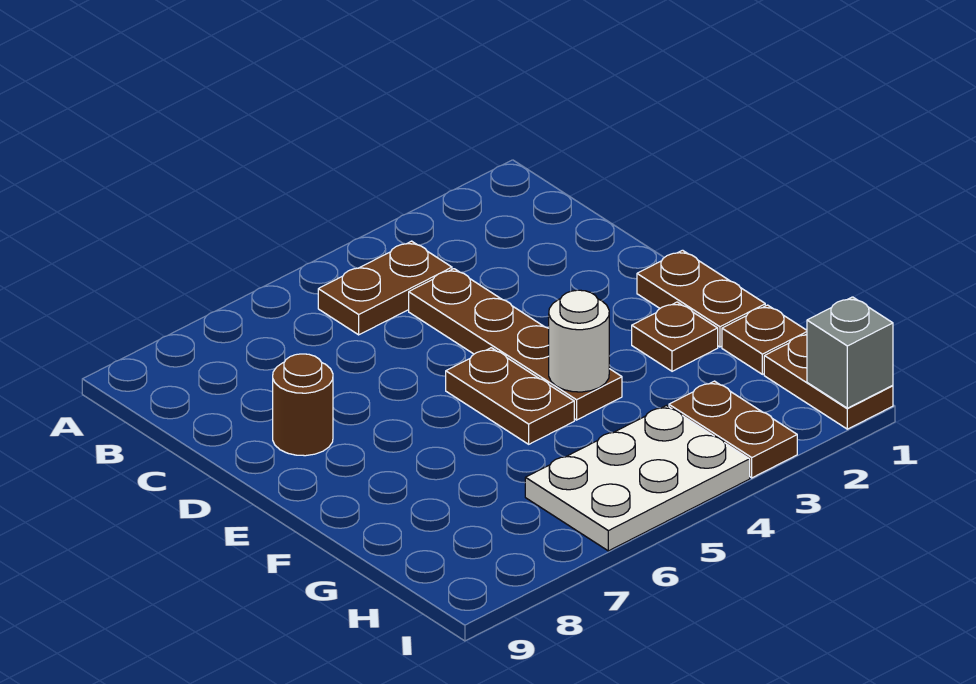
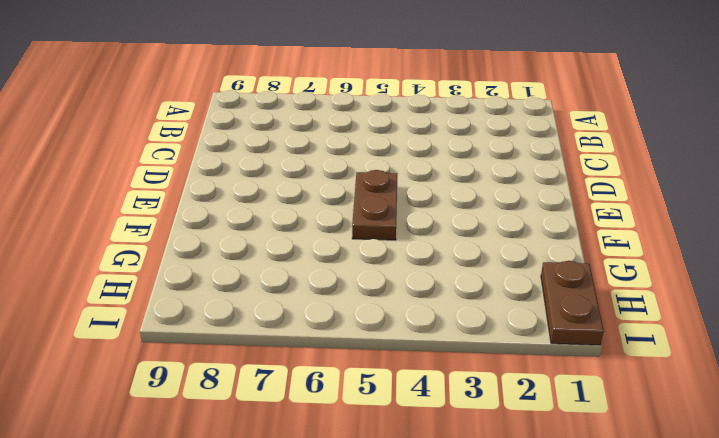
none -> brown plate B4:B5 level 1
none -> brown plate C4:F4 level 1
none -> brown round brick D8 level 1

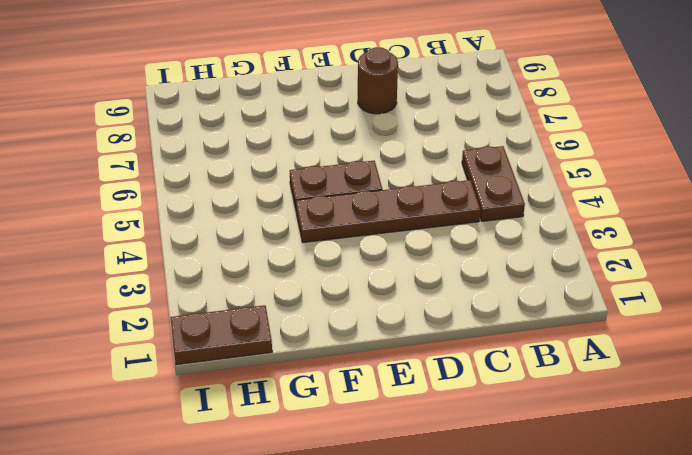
none -> brown plate E1:F1 level 1
none -> brown plate F2 level 1
none -> brown plate G1 level 1

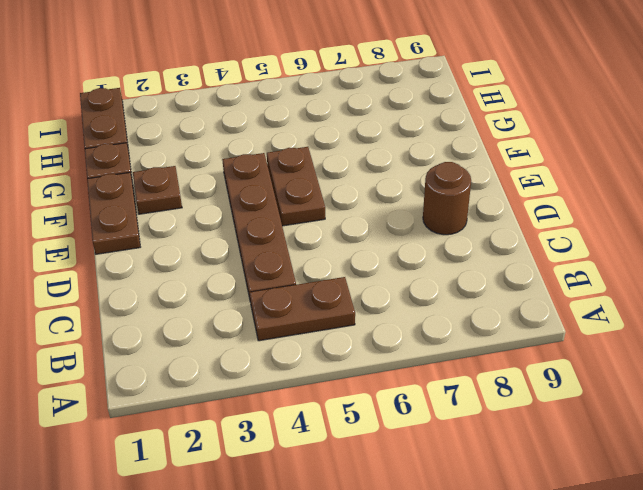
none -> brown plate H3:I3 level 1
none -> white plate H4:I6 level 1
none -> white round brick F4 level 2

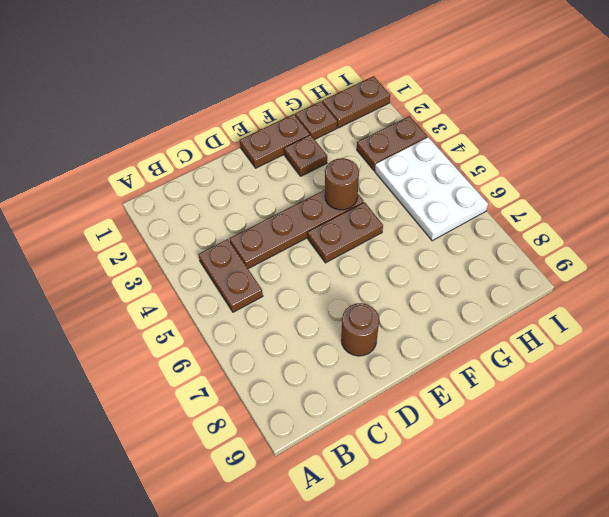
brown round brick F4 level 2 -> white round brick F4 level 2
none -> grey brick I1 level 2

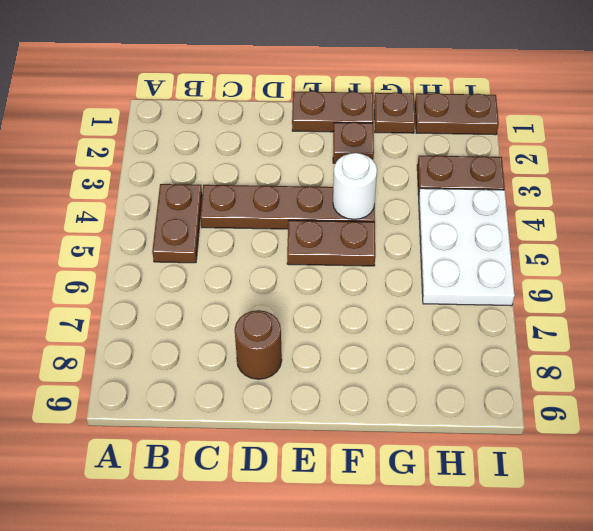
none -> grey brick I1 level 2

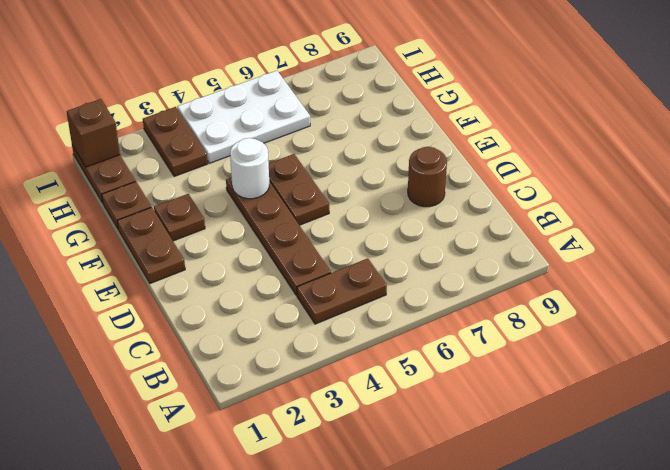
brown brick I1 level 2 -> grey brick I1 level 2

